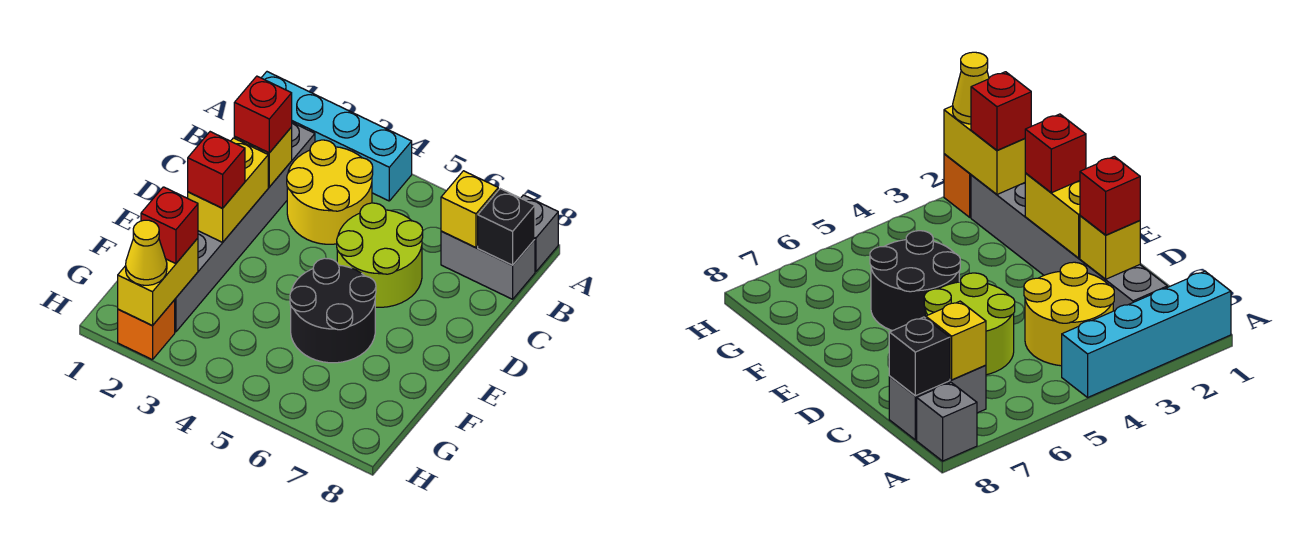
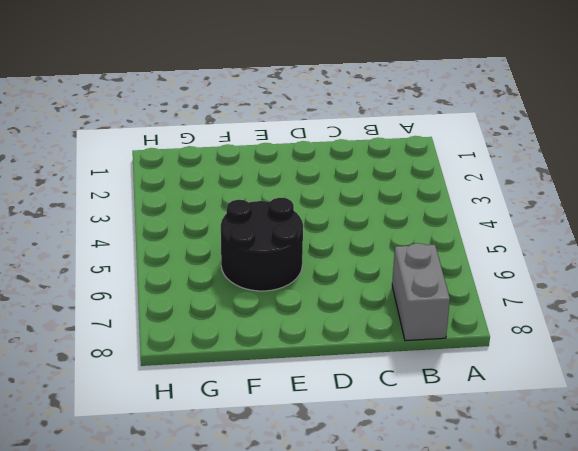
none -> cyan brick A1:A4 level 1
none -> grey brick A8 level 1
none -> grey brick B2:G2 level 1

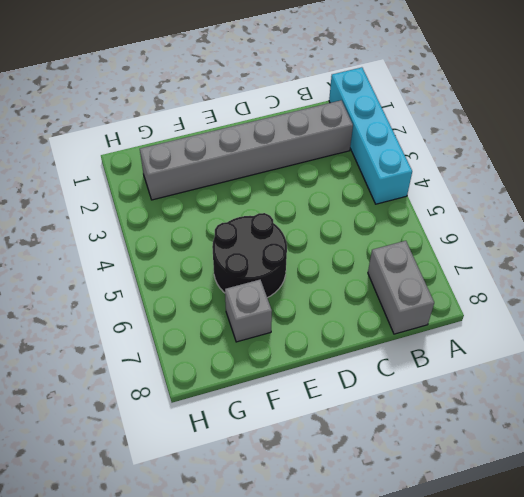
grey brick F7 level 1 -> grey brick A8 level 1
none -> yellow round brick B3:C4 level 1
none -> lime round brick C5:D6 level 1
none -> orange brick H2 level 1

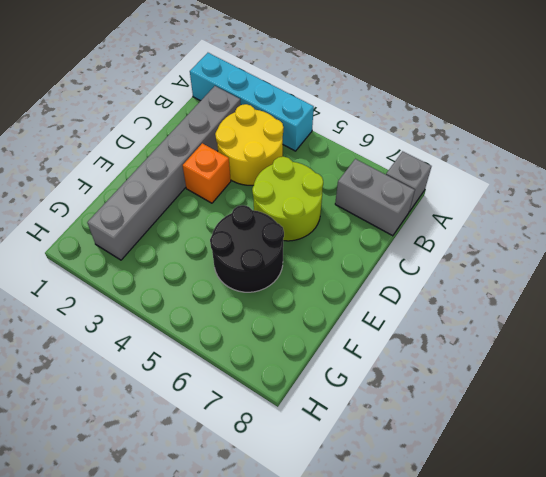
orange brick D3 level 1 -> orange brick H2 level 1
none -> yellow brick B7 level 2
none -> black brick B8 level 2
none -> yellow brick C2 level 2

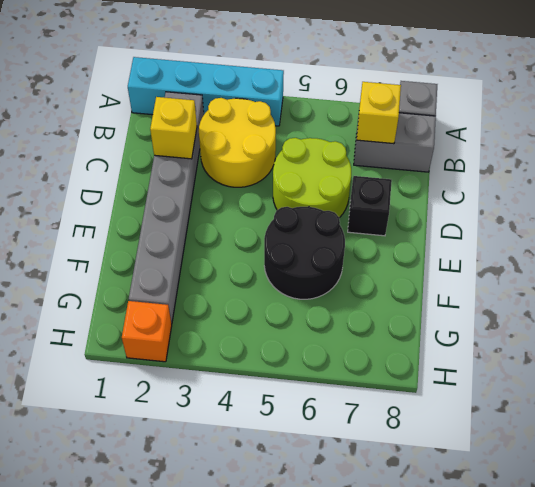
black brick D7 level 1 -> black brick B8 level 2
none -> yellow brick D2:E2 level 2
none -> yellow brick G2:H2 level 2
none -> red brick C2 level 3

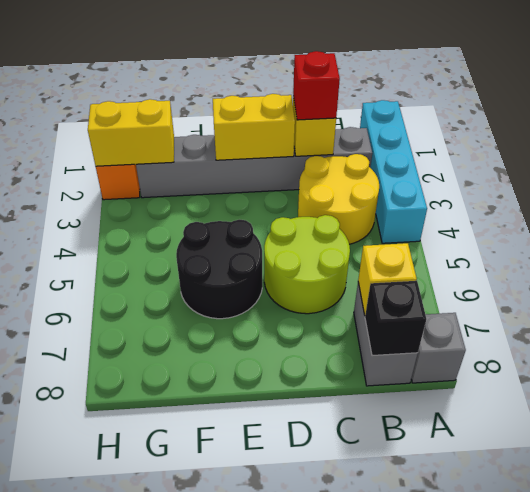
none -> red brick E2 level 3
none -> red brick G2 level 3
none -> yellow cone H2 level 3

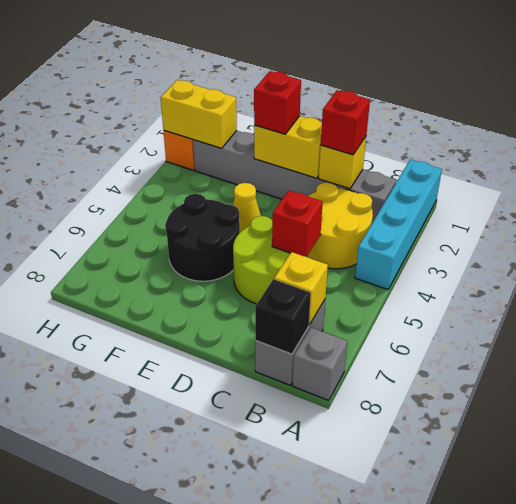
red brick C5 level 2 -> red brick G2 level 3
yellow cone E4 level 1 -> yellow cone H2 level 3

